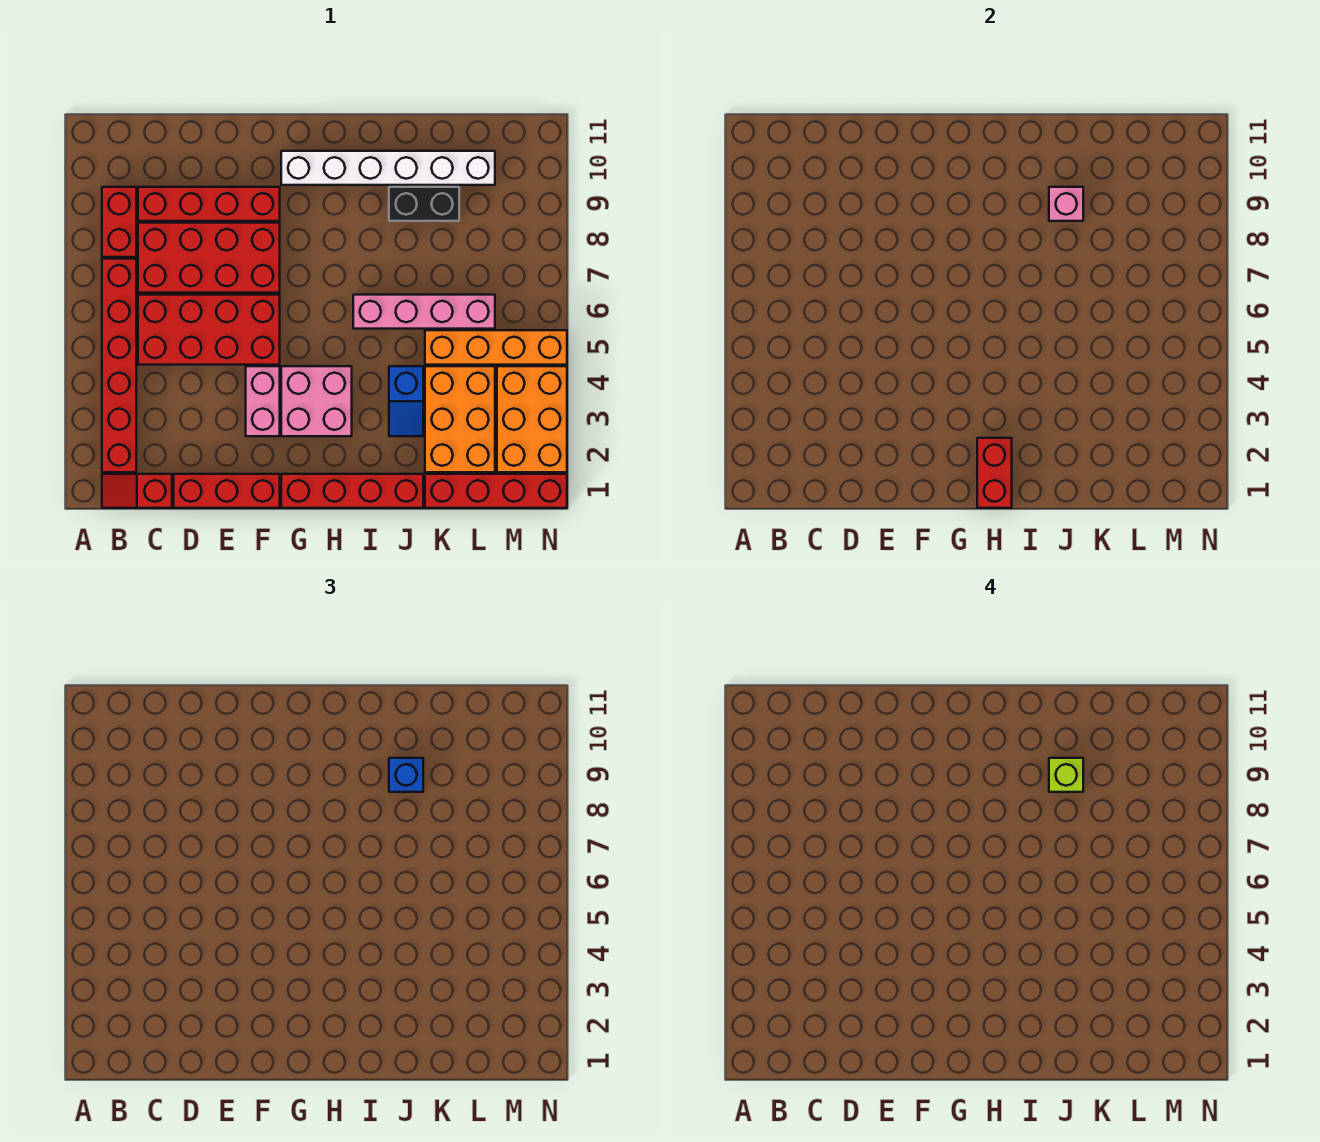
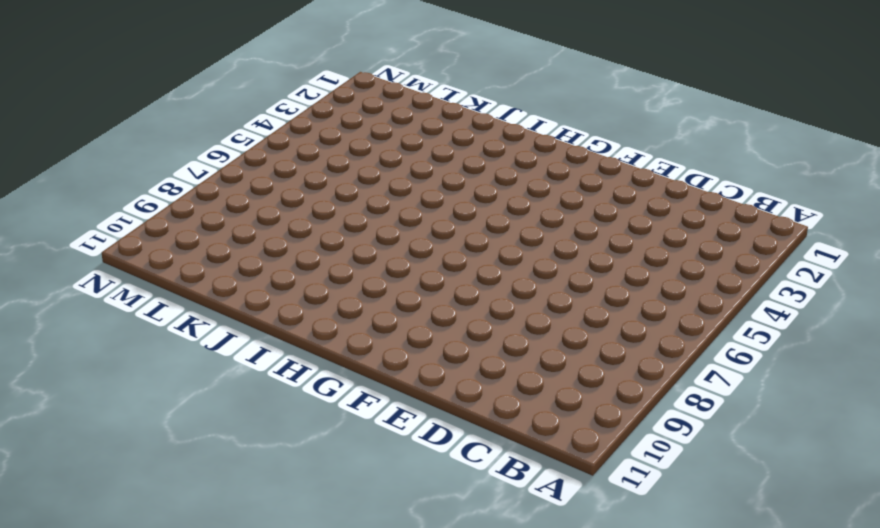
none -> red slope B1:C1 level 1 top C
none -> red brick B2:B7 level 1
none -> red brick B8:B9 level 1

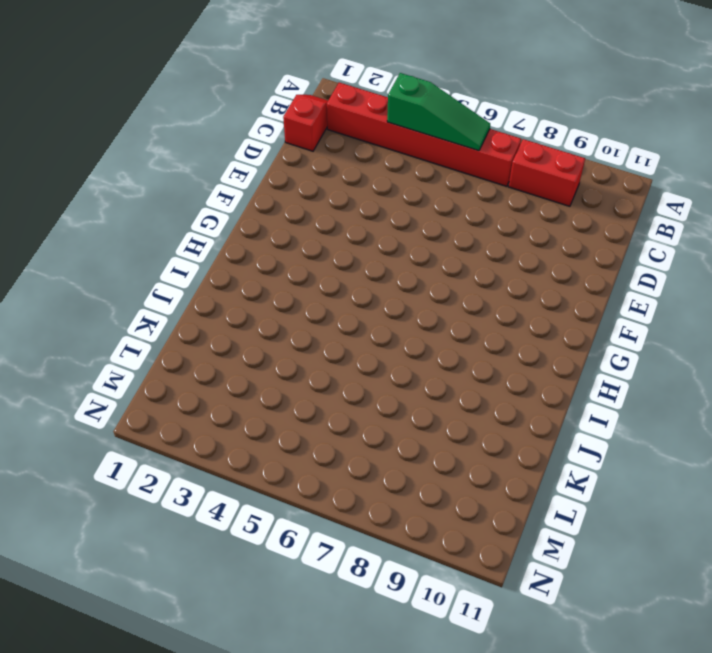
green slope B4:B6 level 2 top 4 -> none
none -> red brick C5:F6 level 1
none -> red brick C7:F8 level 1
none -> red brick C9:F9 level 1

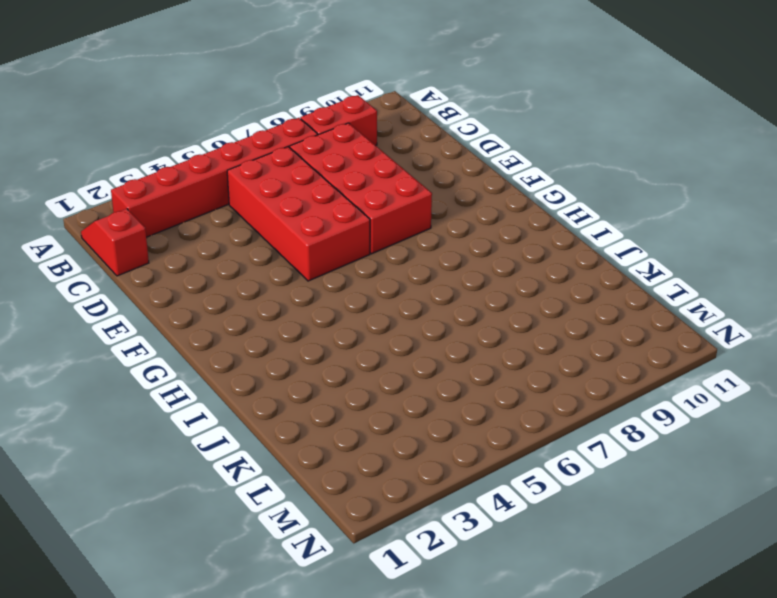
none -> red brick C9:F9 level 1
none -> red brick D1:F1 level 1
none -> pink brick F3:F4 level 1

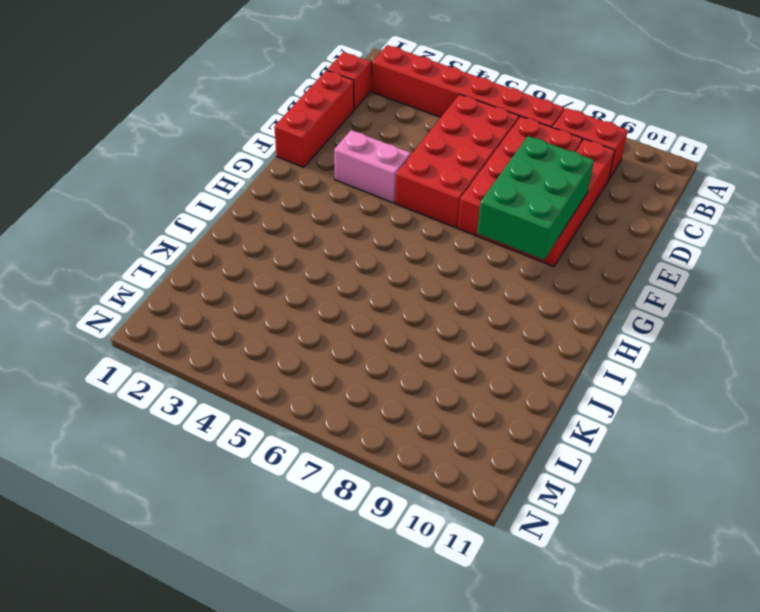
green brick E8:G9 level 2 -> none
none -> red brick G1:J1 level 1
none -> pink brick G3:H4 level 1
none -> white brick G10:L10 level 1

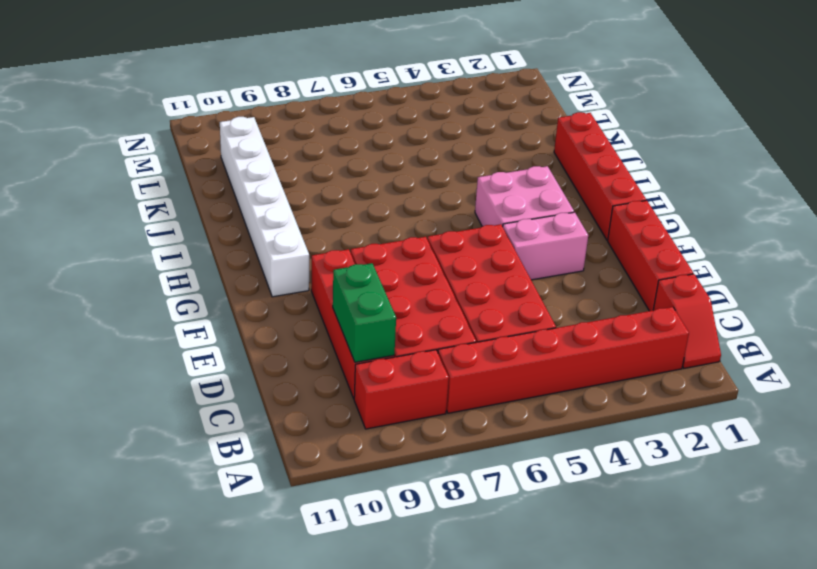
green brick C9:D9 level 2 -> none
none -> pink brick I6:L6 level 1
none -> blue slope J3:J4 level 1 top 4
none -> black brick J9:K9 level 1

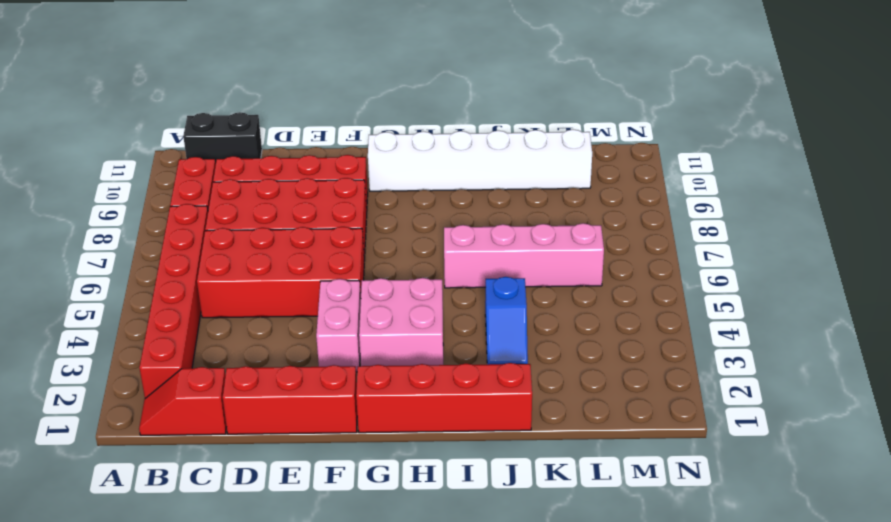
black brick B11:C11 level 1 -> black brick J9:K9 level 1
none -> red brick K1:N1 level 1
none -> orange brick K2:L4 level 1
none -> orange brick K5:N5 level 1

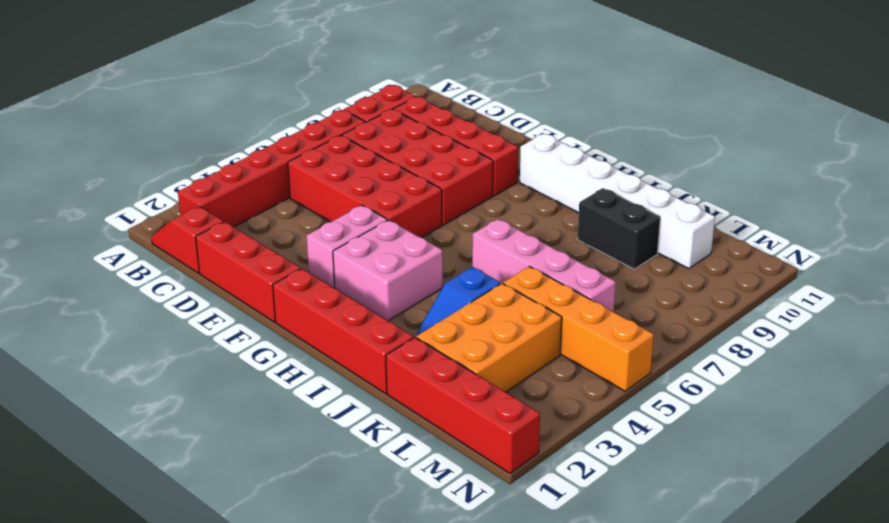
none -> orange brick M2:N4 level 1
none -> red brick H1:H2 level 2
none -> pink brick J9 level 2

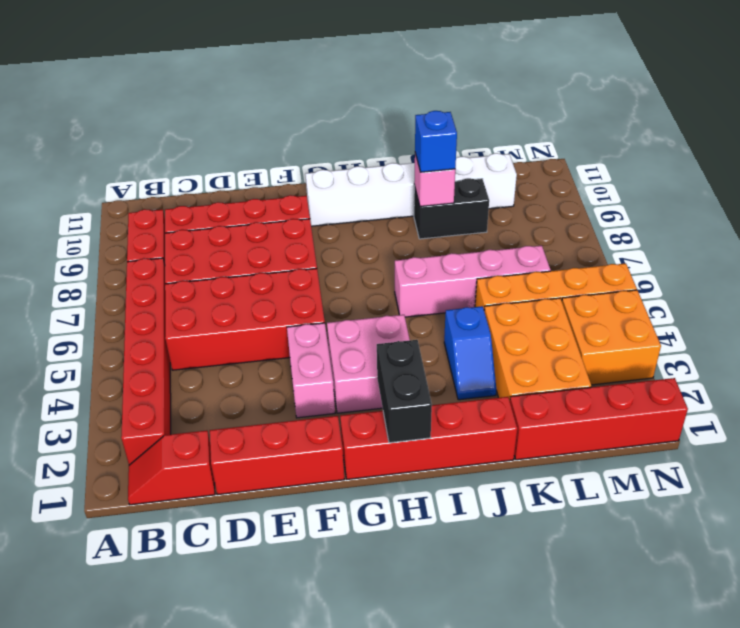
black brick H1:H2 level 2 -> red brick H1:H2 level 2
orange brick M3:N4 level 1 -> orange brick M2:N4 level 1
none -> lime brick J9 level 4

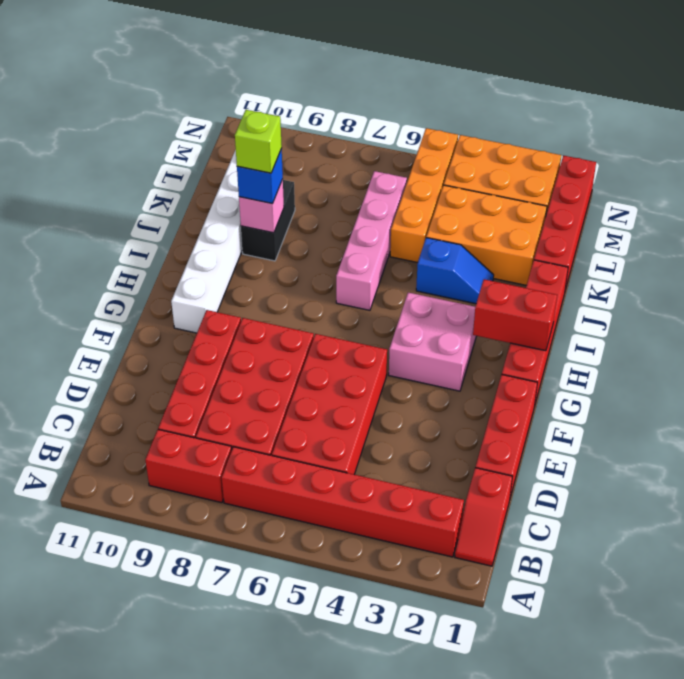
none -> pink brick F3:F4 level 1

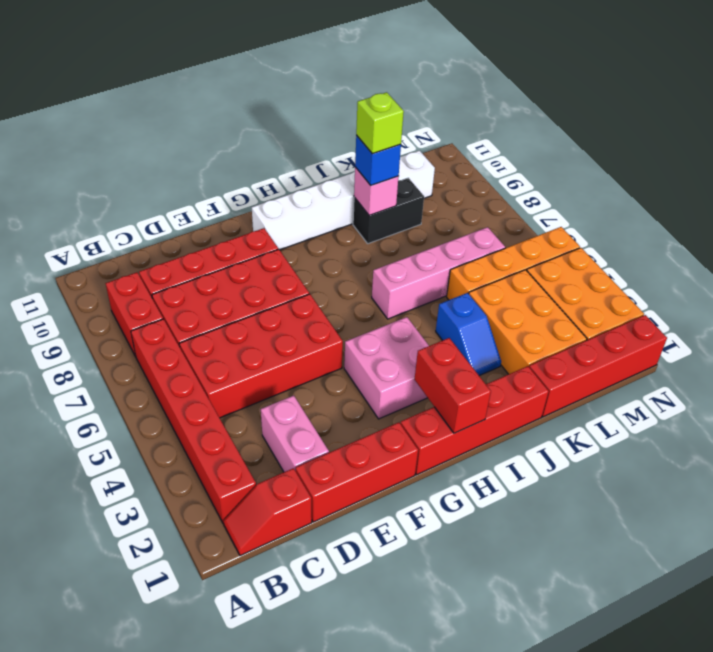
pink brick D2:D3 level 1 -> pink brick F3:F4 level 1

